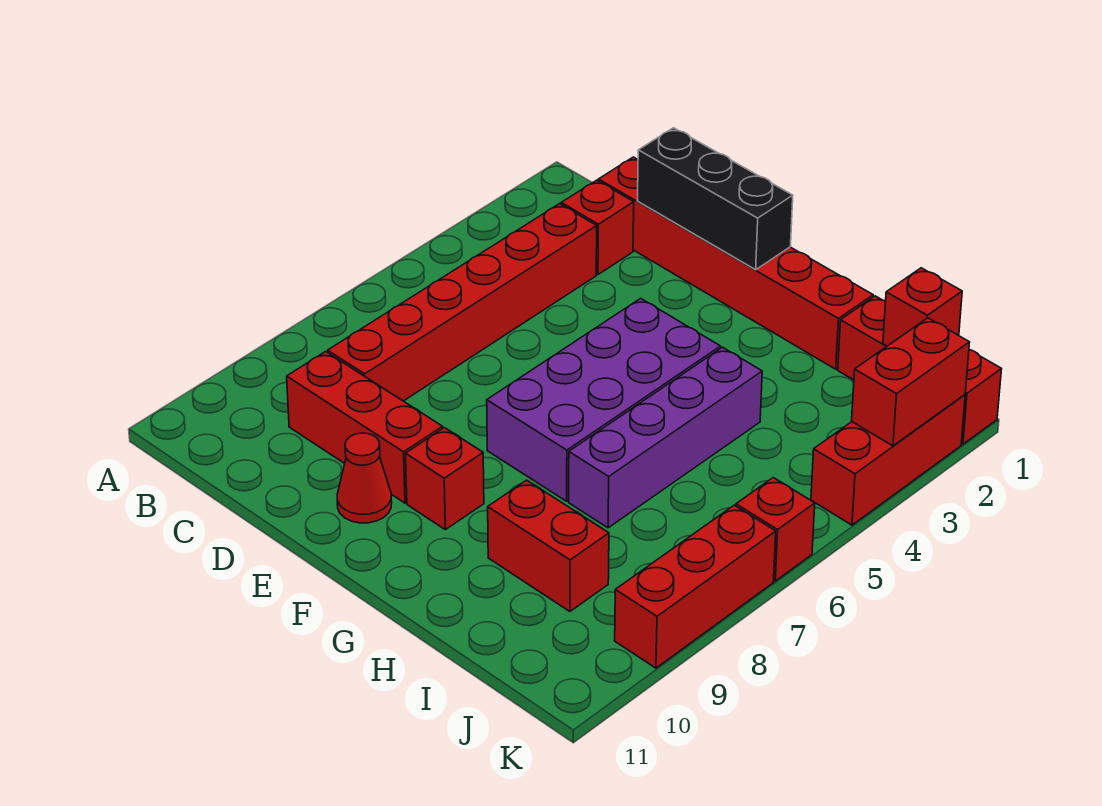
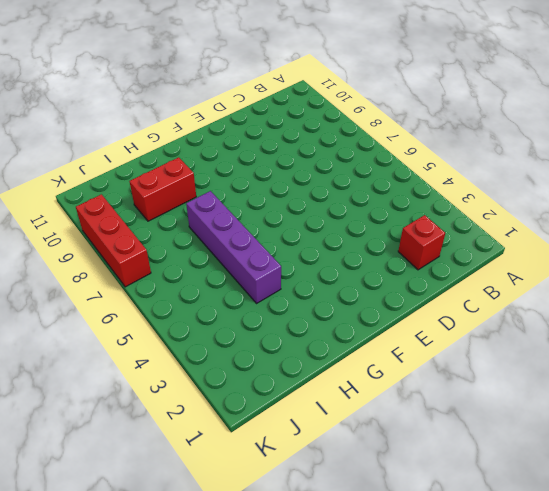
none -> red brick C1:H1 level 1
none -> red brick C3:C8 level 1
none -> red brick C9:E9 level 1

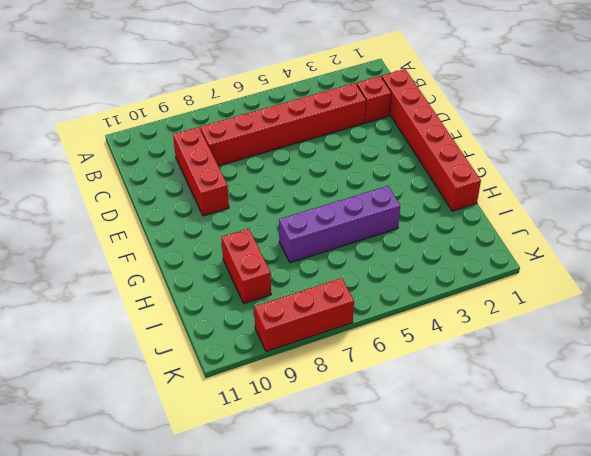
none -> red cone E10 level 1
none -> purple brick F4:G7 level 1
none -> red brick F9 level 1

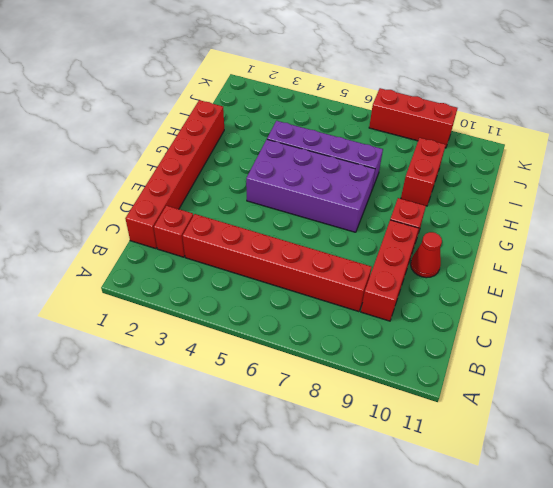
none -> red brick I1:K1 level 1
none -> red brick K2:K4 level 1
none -> red brick K6 level 1

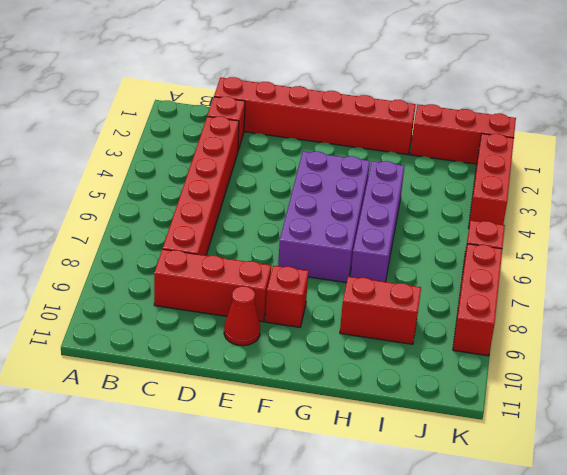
none -> black brick D1:F1 level 2
none -> red brick J1 level 2
none -> red brick K2:K3 level 2

